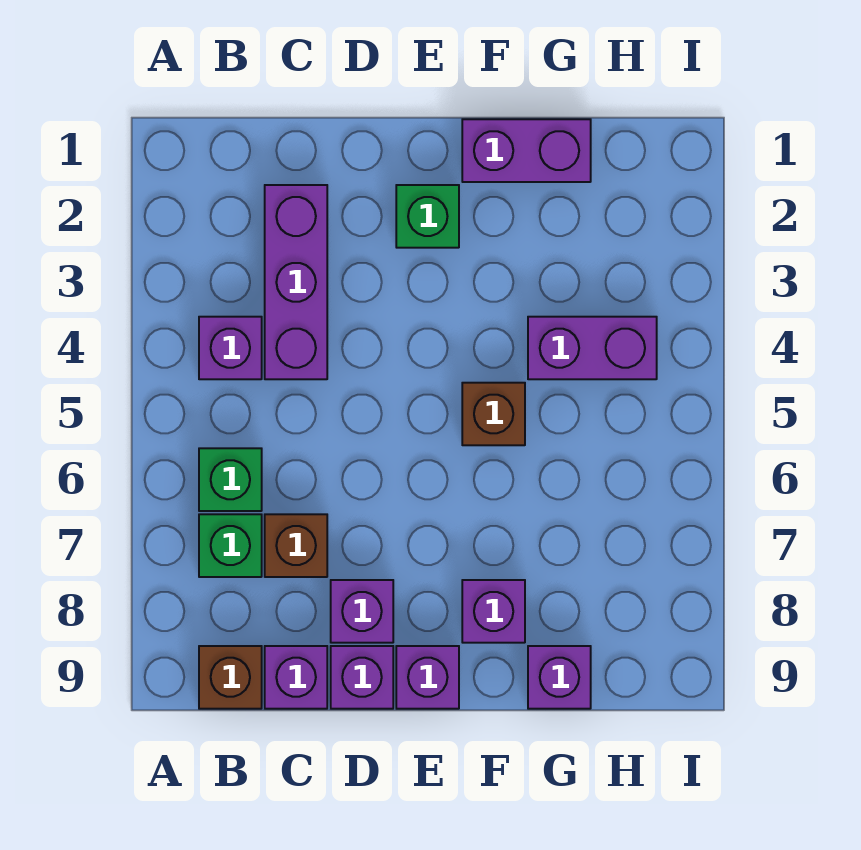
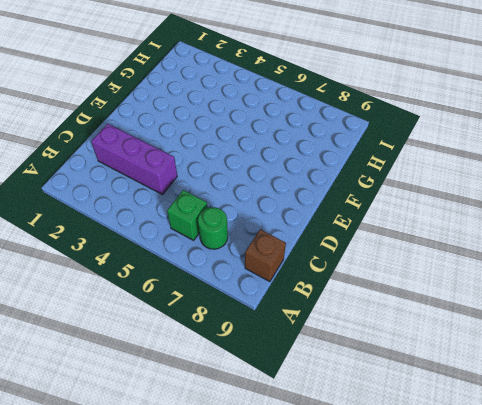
green round brick B7 level 1 -> green brick B7 level 1
none -> purple brick B4 level 1
none -> brown brick C7 level 1
none -> purple brick C9 level 1

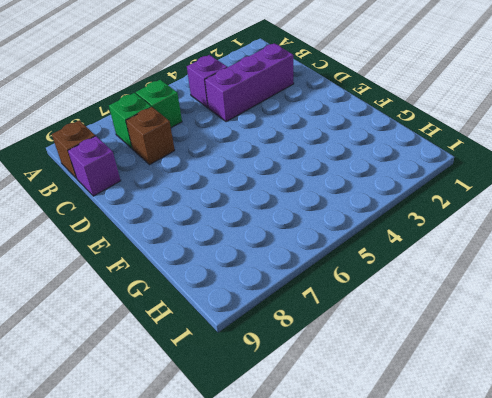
none -> purple brick D8 level 1
none -> purple brick D9 level 1
none -> green brick E2 level 1

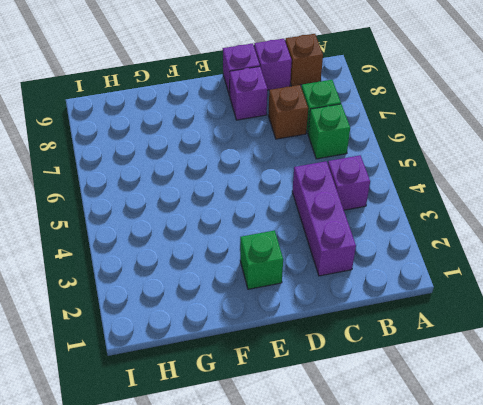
none -> purple brick E9 level 1
none -> purple brick F1:G1 level 1
none -> brown brick F5 level 1

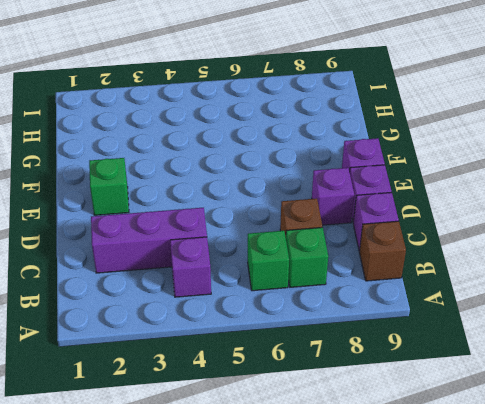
none -> purple brick F1:G1 level 1
none -> brown brick F5 level 1
none -> purple brick F8 level 1

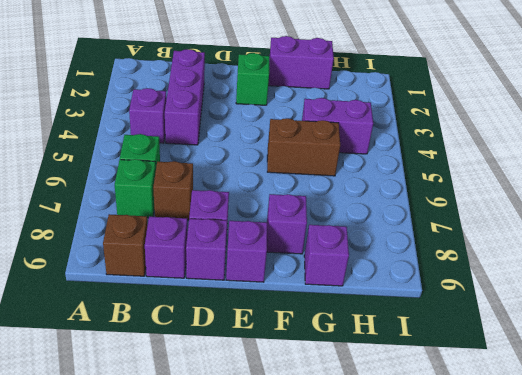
brown brick F5:G5 level 1 -> brown brick F5 level 1

